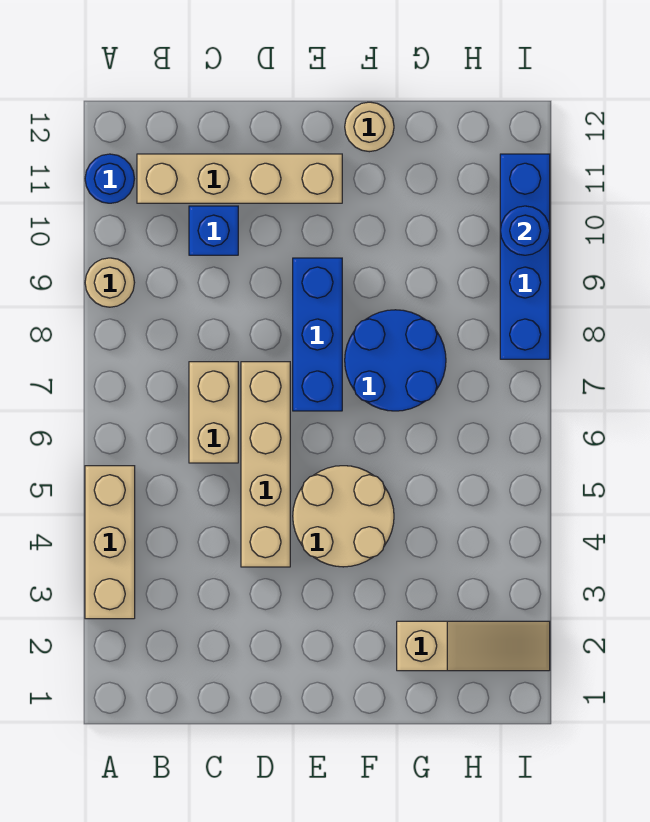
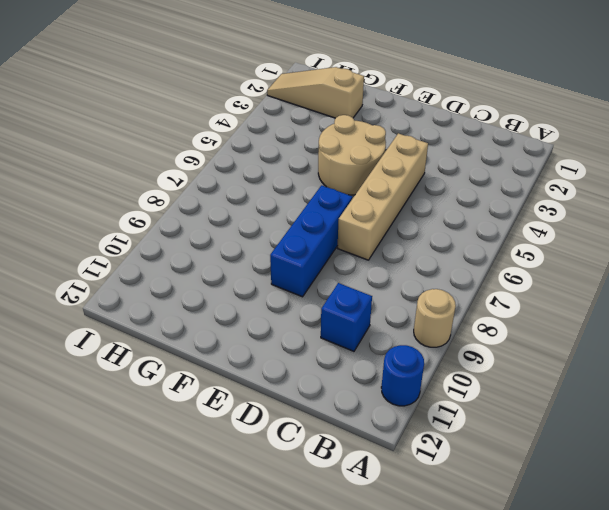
none -> tan brick A3:A5 level 1
none -> tan brick B11:E11 level 1
none -> tan brick C6:C7 level 1

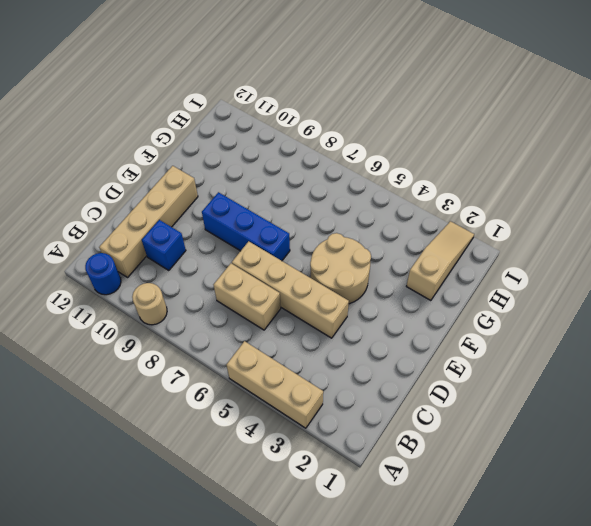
none -> blue round brick F7:G8 level 1
none -> tan round brick F12 level 1
none -> blue brick I8:I11 level 1

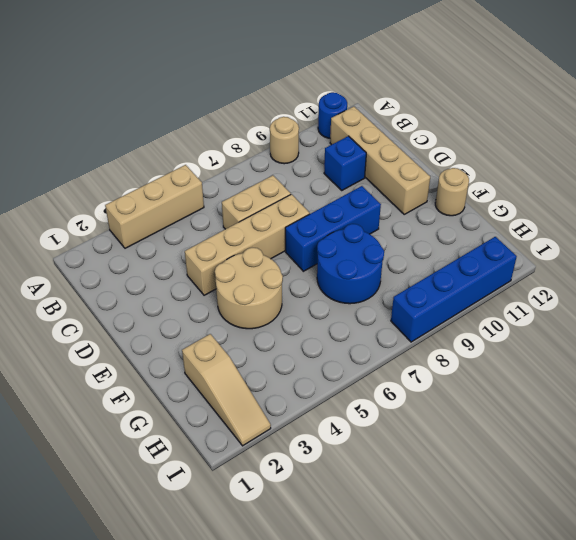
none -> blue round brick I10 level 2

